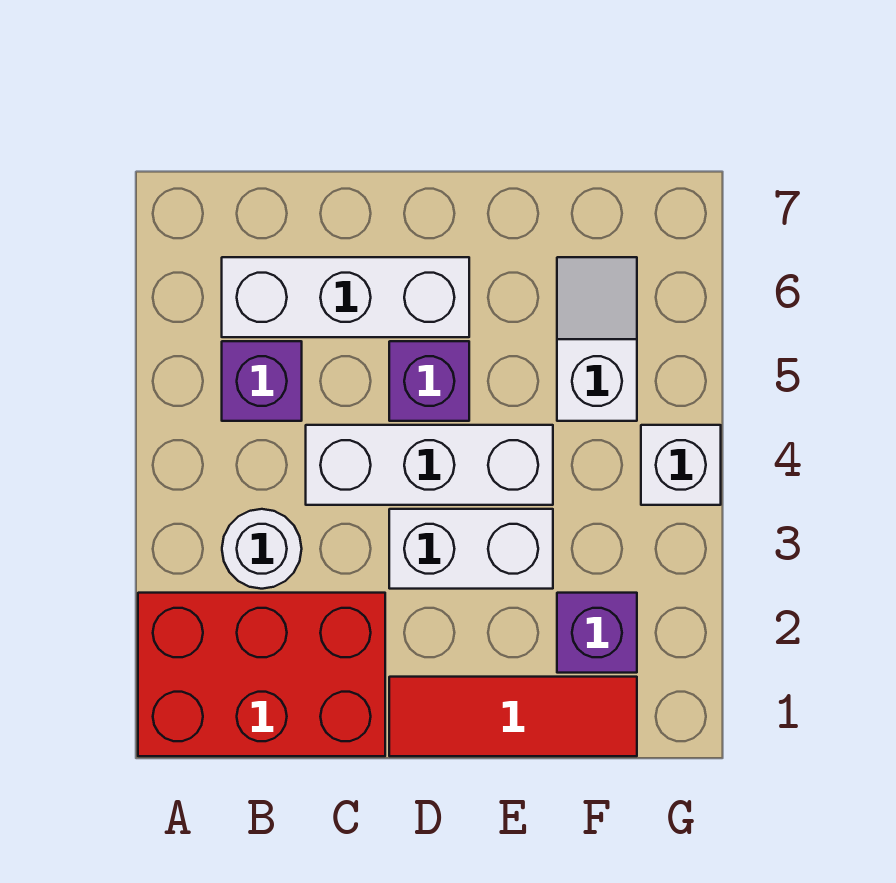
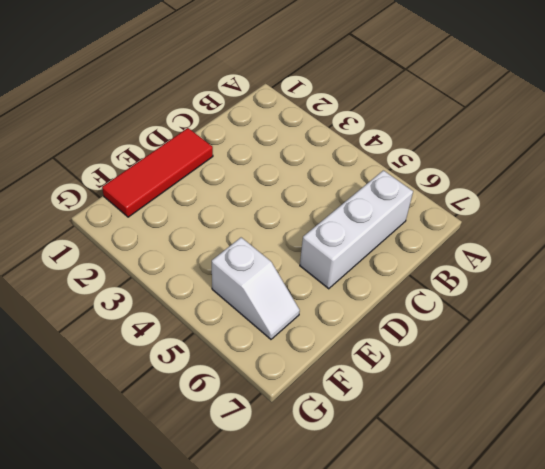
none -> red brick A1:C2 level 1
none -> white round brick B3 level 1

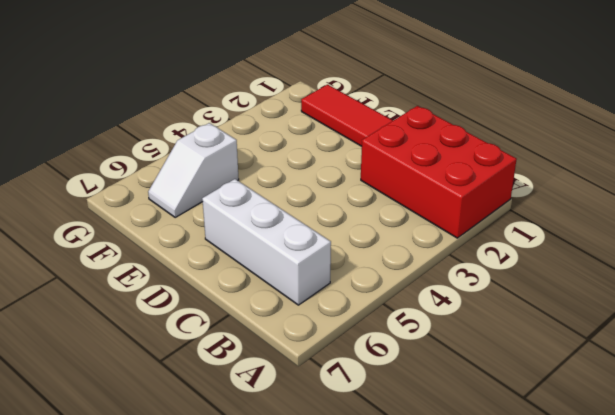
none -> white round brick B3 level 1
none -> purple brick B5 level 1

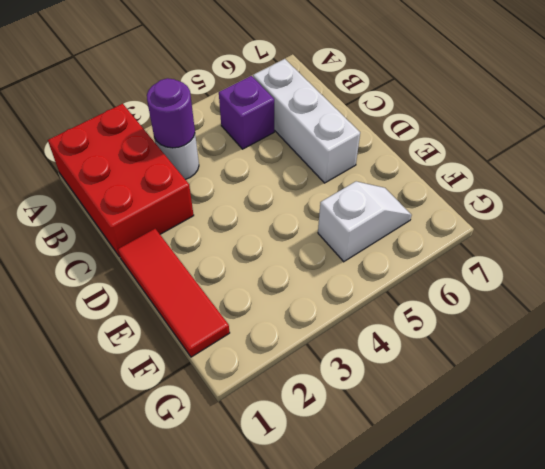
purple round brick B3 level 2 -> none
none -> white brick C4:E4 level 1
none -> white brick D3:E3 level 1

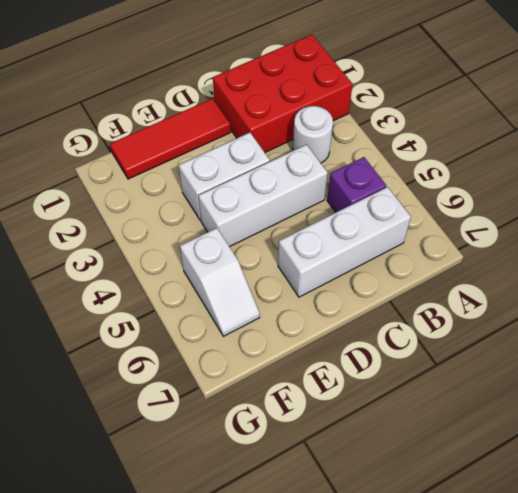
none -> purple brick D5 level 1
none -> purple brick F2 level 1

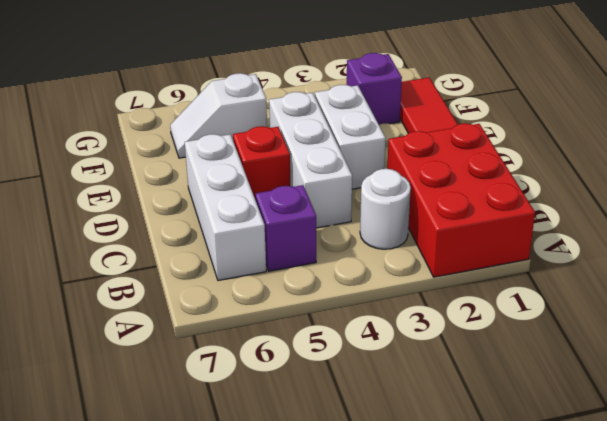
red brick D5 level 1 -> purple brick D5 level 1
none -> white brick G4 level 1

